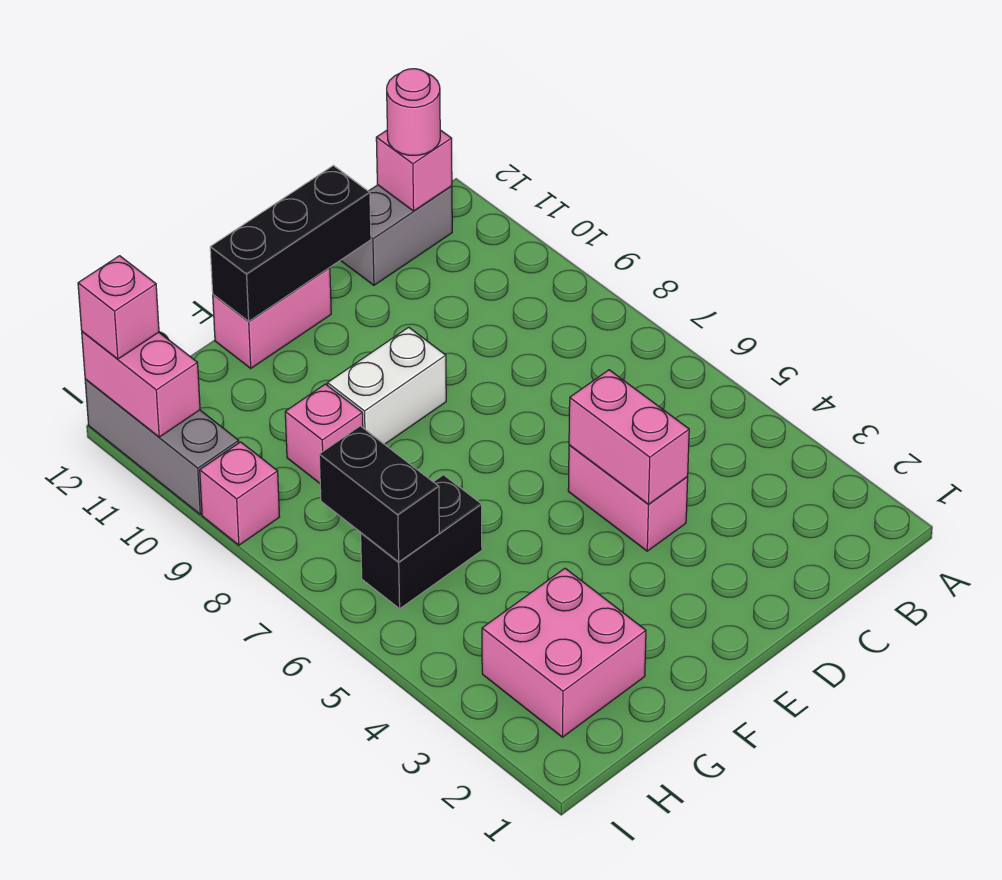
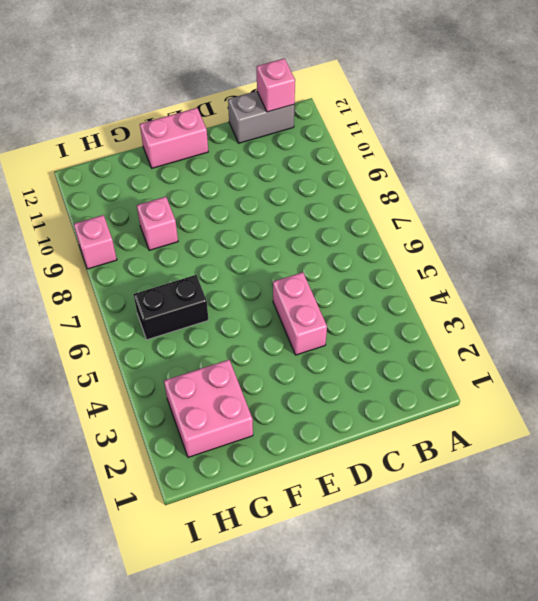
none -> white brick E9:F9 level 1
none -> grey brick I10:I12 level 1
none -> pink brick D4:D5 level 2

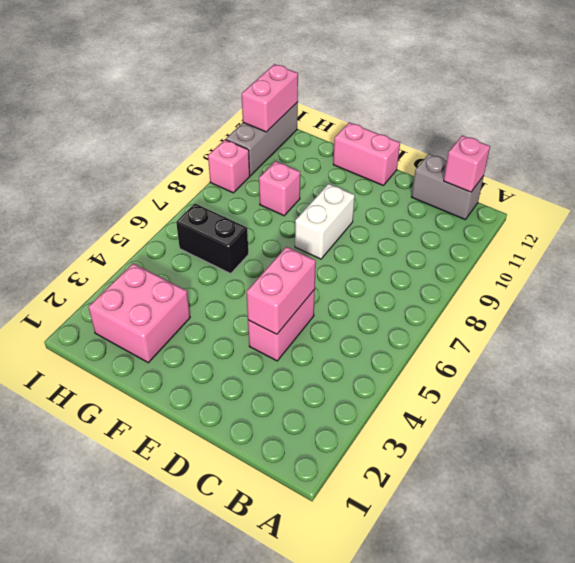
white brick E8:E9 level 1 -> white brick E9:F9 level 1
none -> black brick D12:F12 level 2
none -> black brick H6:H7 level 2
none -> pink round brick B12 level 3

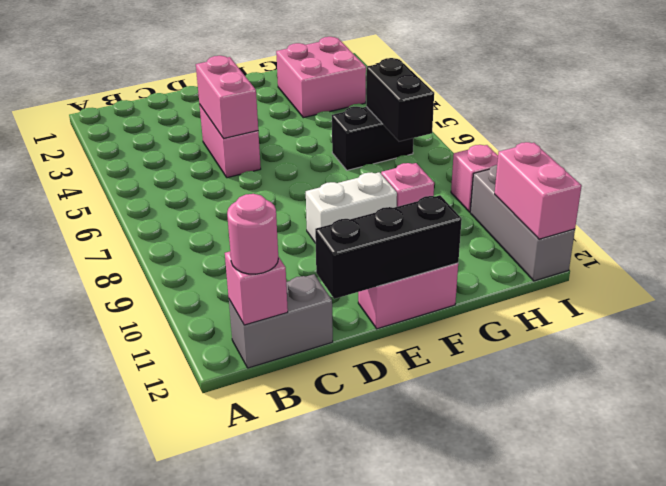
none -> pink brick I12 level 3

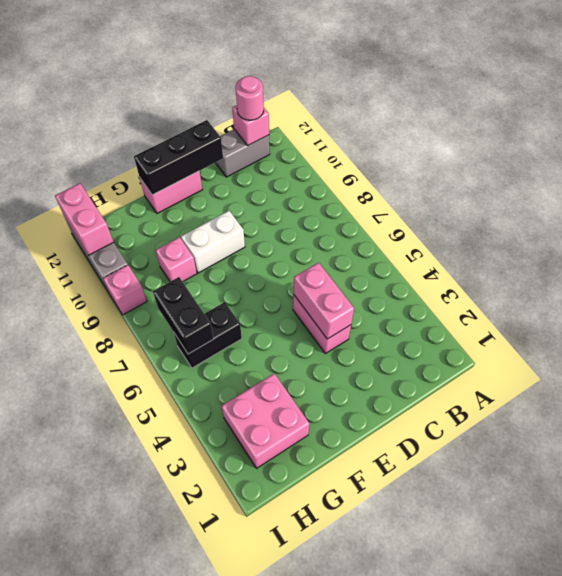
none -> pink brick I12 level 3

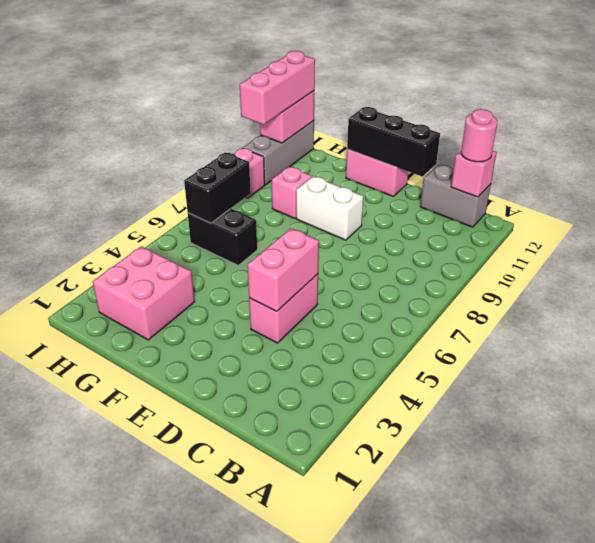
pink brick I10:I12 level 3 -> pink brick I12 level 3

